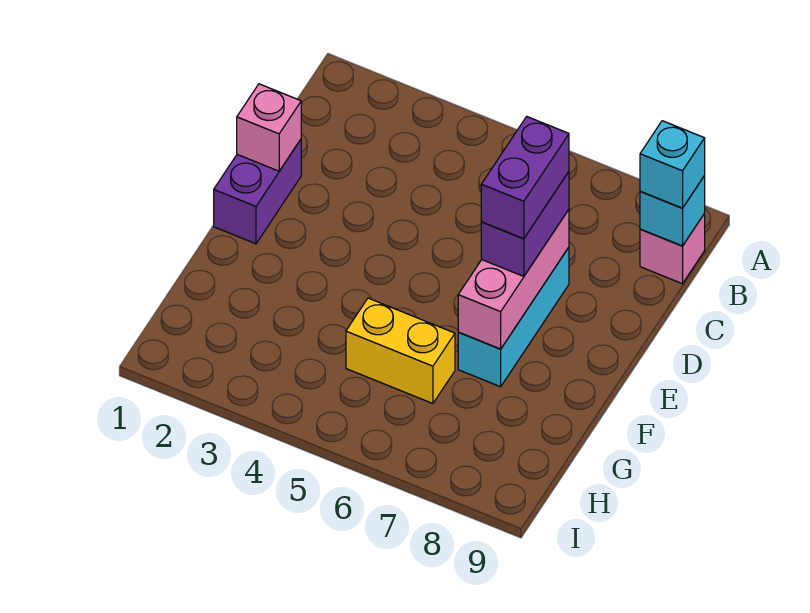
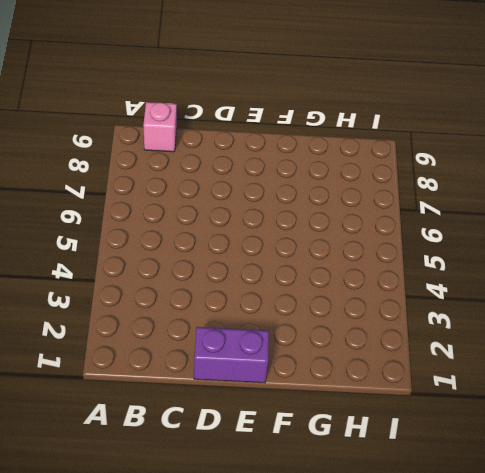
none -> cyan brick D7:F7 level 1
none -> yellow brick G5:G6 level 1

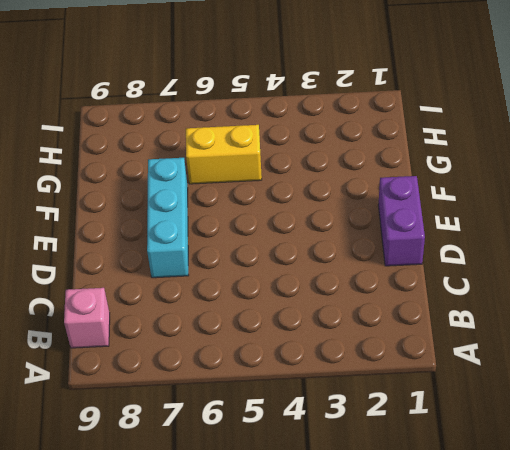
none -> cyan brick B9 level 2
none -> pink brick D1 level 2

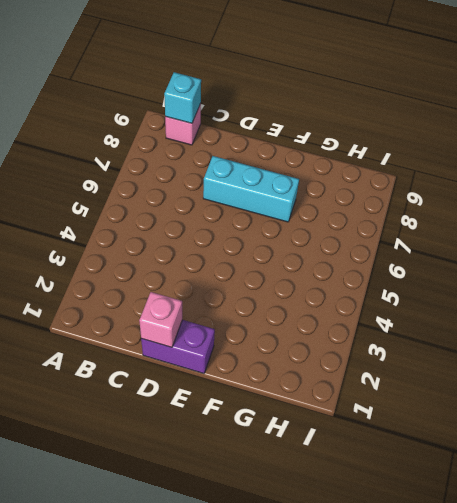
none -> yellow brick G5:G6 level 1
none -> pink brick D7:F7 level 2

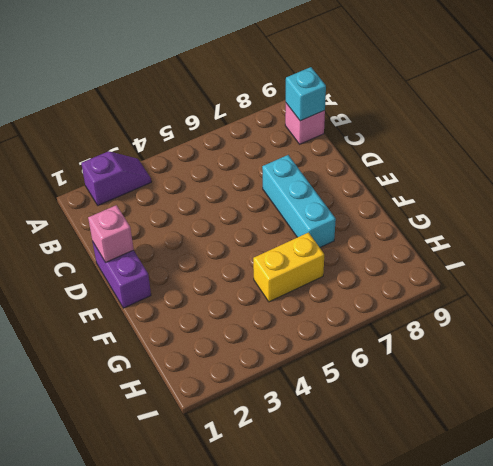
purple slope A2:A3 level 1 top 2 -> none
none -> pink brick D7:F7 level 2
none -> cyan brick B9 level 3

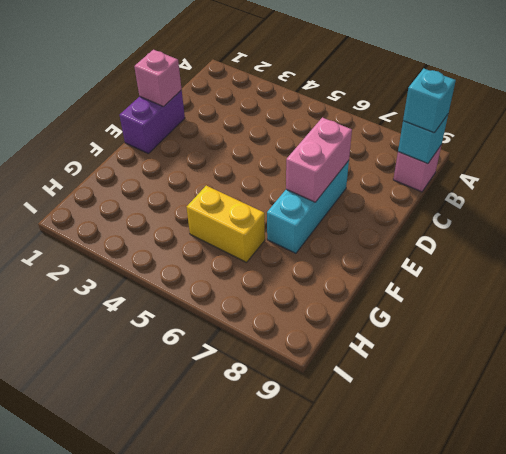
pink brick D7:E7 level 2 -> pink brick D7:F7 level 2
none -> purple brick D7:E7 level 3
none -> purple brick D7:E7 level 4

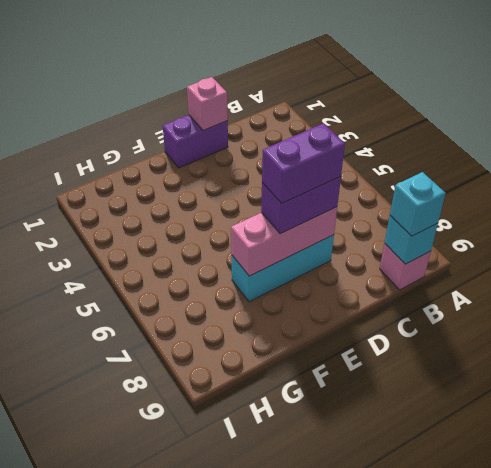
none -> yellow brick G5:G6 level 1

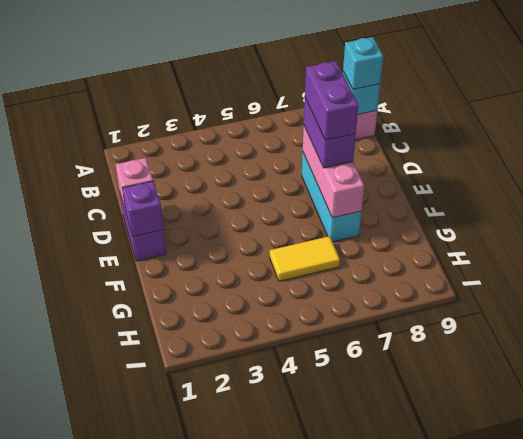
purple brick E1 level 2 -> none
yellow tile G5:G6 level 1 -> yellow brick G5:G6 level 1

